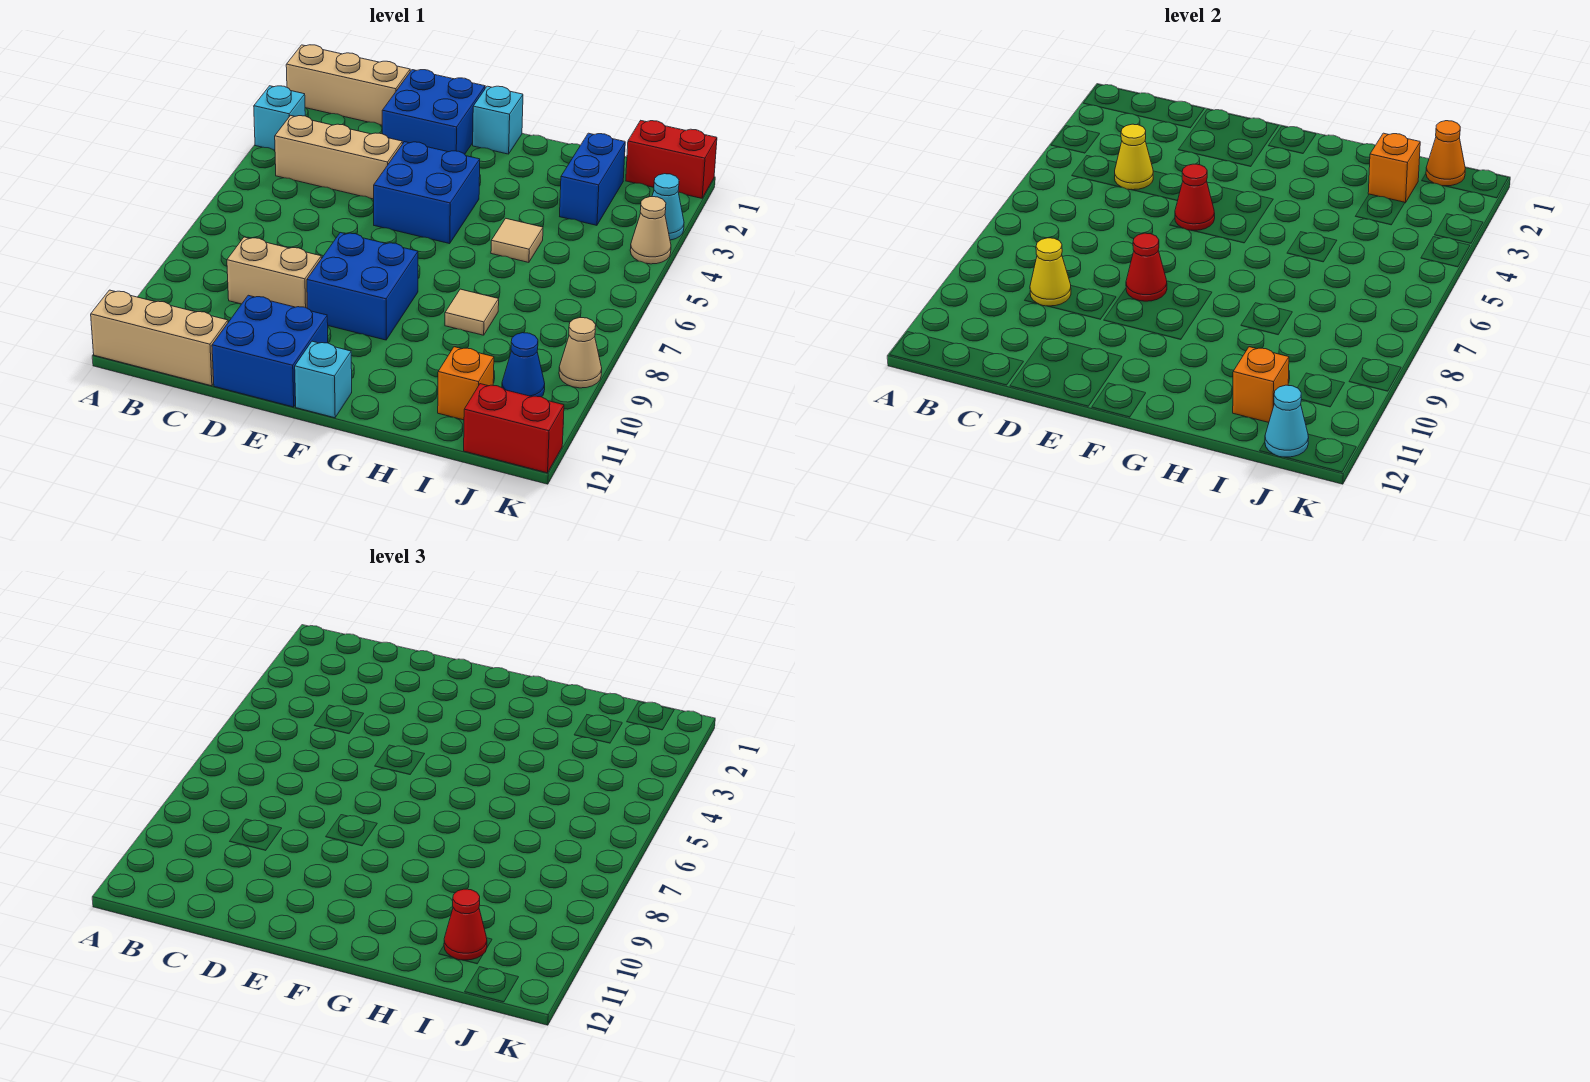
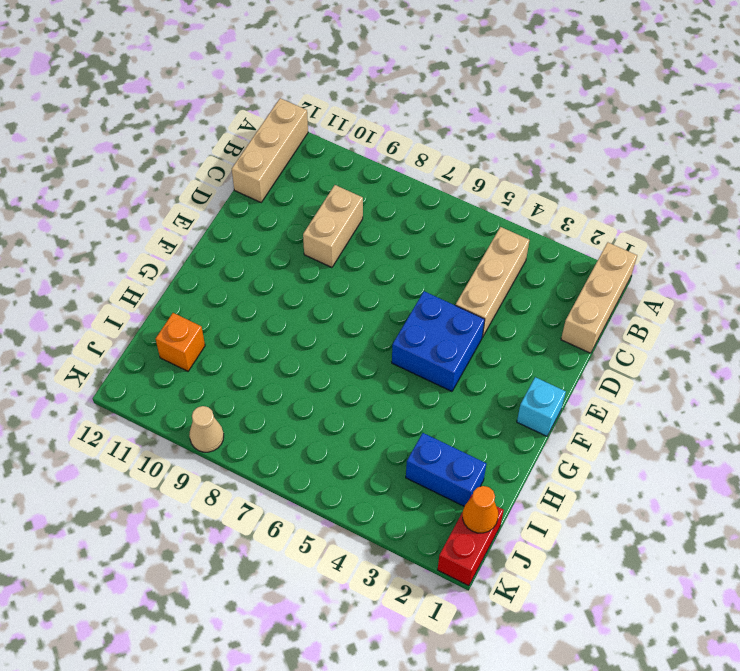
none -> cyan brick A3 level 1
none -> blue brick D1:E2 level 1
none -> blue brick D11:E12 level 1
none -> blue brick E8:F9 level 1

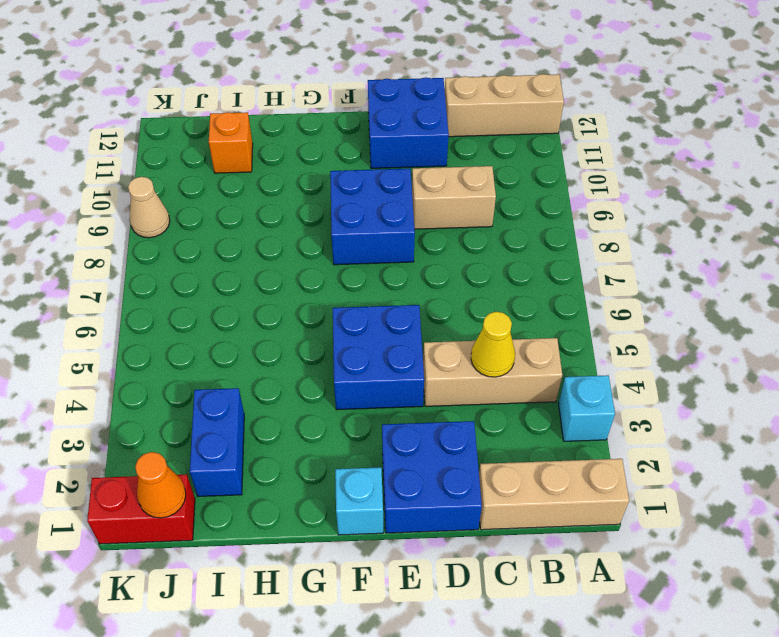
none -> cyan brick F12 level 1
none -> tan tile H5 level 1
none -> tan tile H8 level 1
none -> blue cone J10 level 1

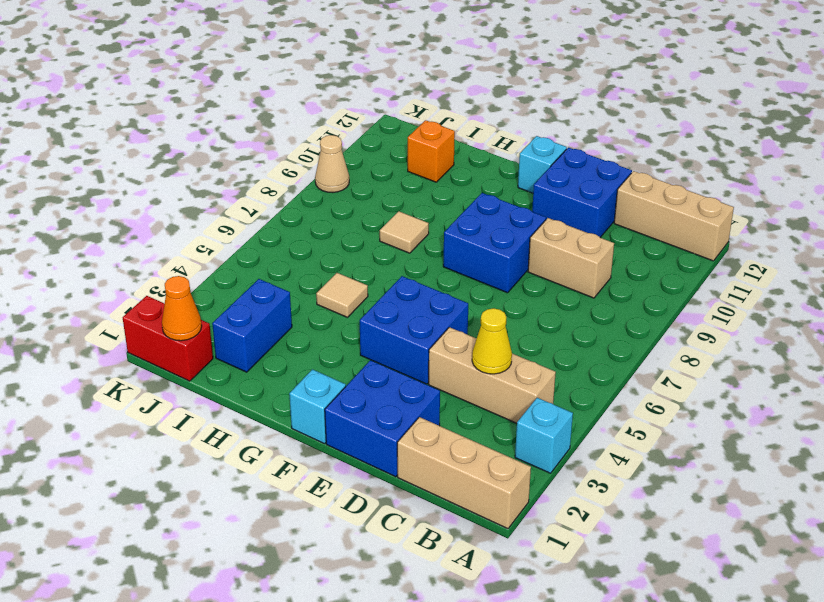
none -> blue cone J10 level 1
none -> red brick J12:K12 level 1
none -> cyan cone K3 level 1
none -> tan cone K4 level 1

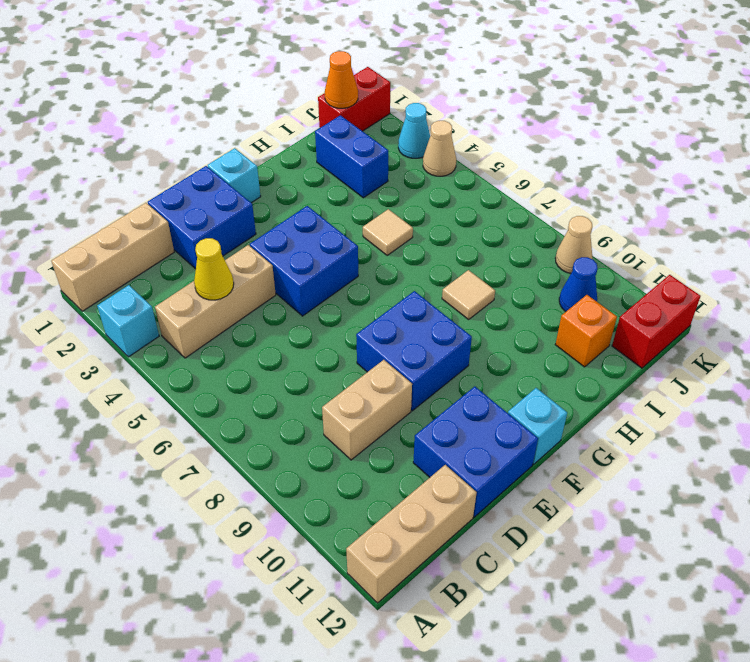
none -> yellow cone C9 level 2
none -> red cone E5 level 2
none -> red cone E8 level 2
none -> orange brick I2 level 2

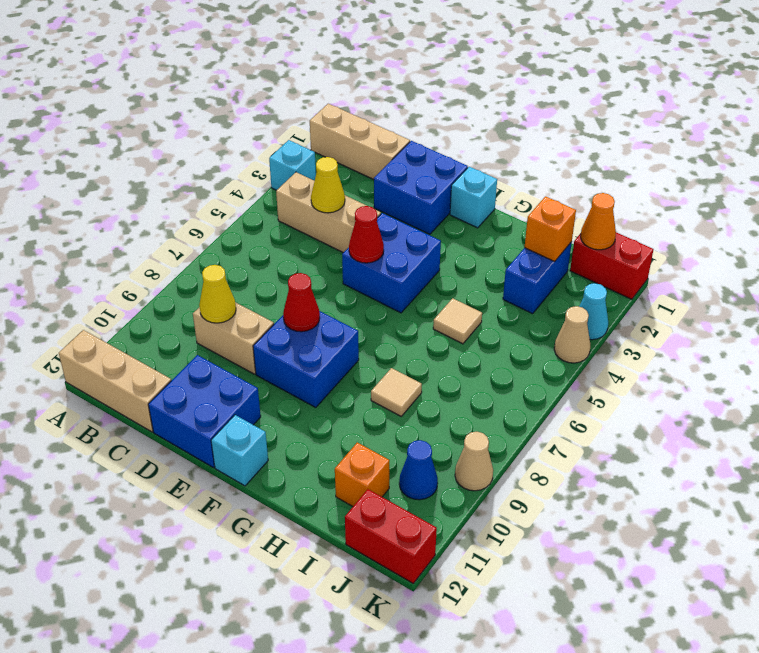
none -> orange brick I11 level 2
none -> cyan cone J12 level 2
none -> red cone I11 level 3

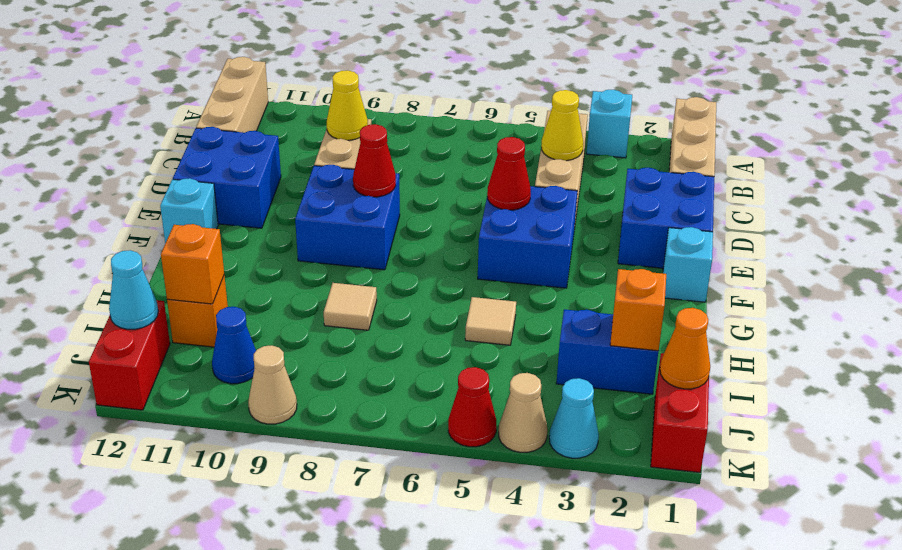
red cone K5 level 1 -> red cone I11 level 3

